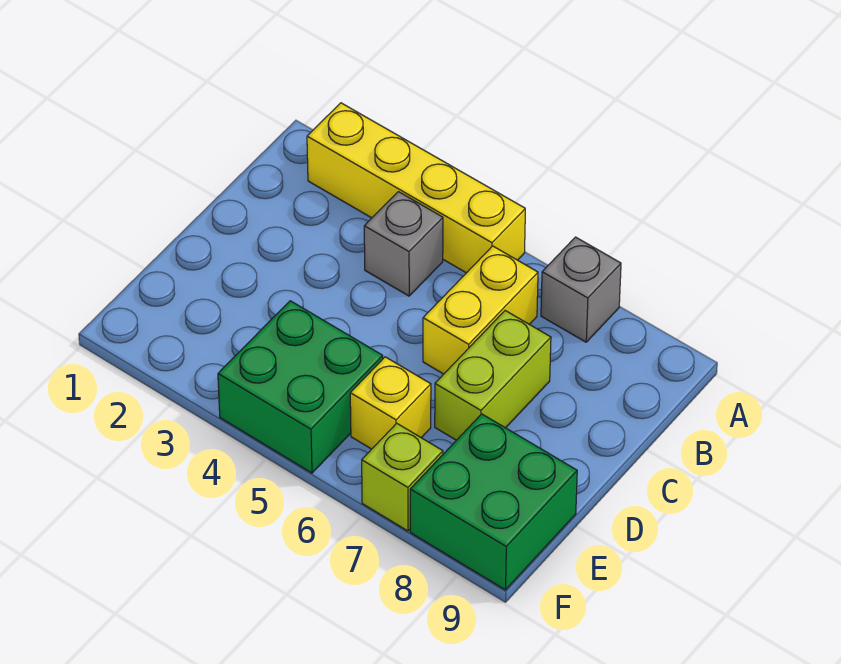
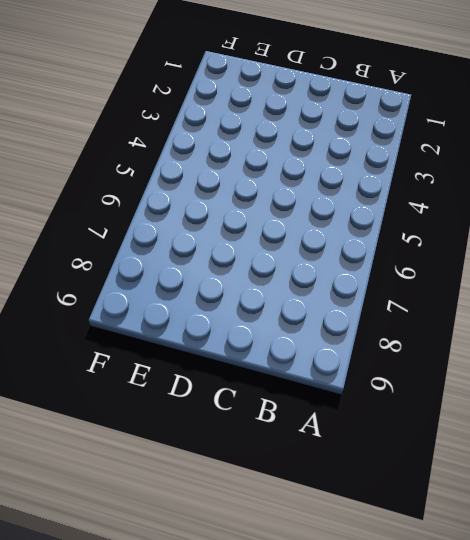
none -> yellow brick A2:A5 level 1
none -> grey brick A7 level 1

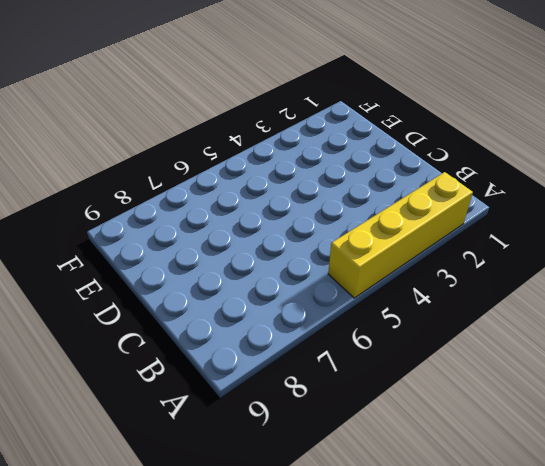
none -> grey brick A7 level 1
none -> grey brick B4 level 1

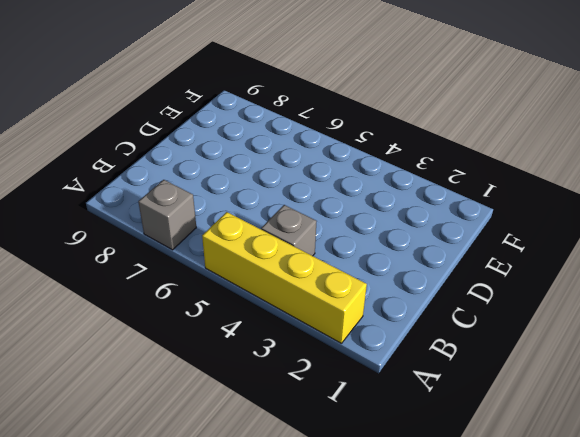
none -> yellow brick B6:C6 level 1
none -> lime brick C7:D7 level 1

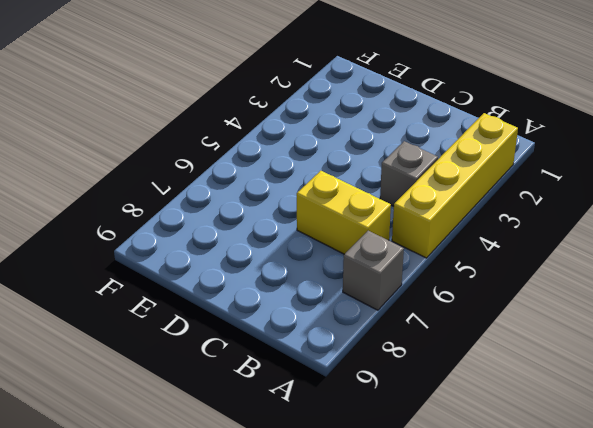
none -> lime brick C7:D7 level 1
none -> green brick E4:F5 level 1

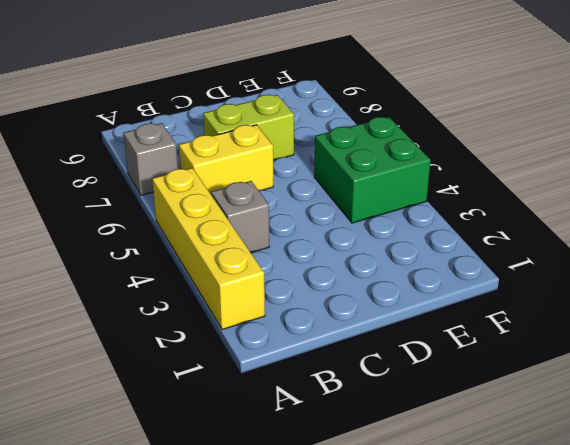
none -> yellow brick E6 level 1
none -> green brick E8:F9 level 1

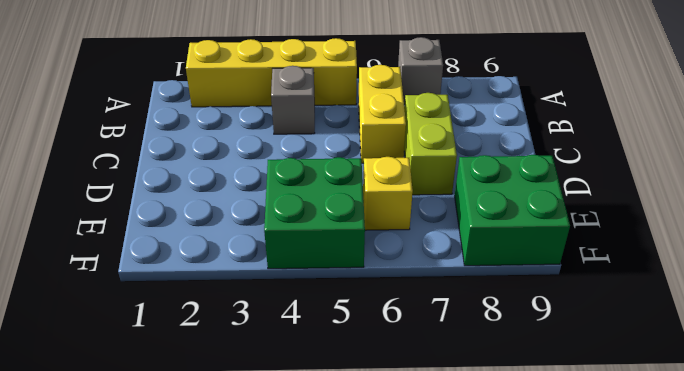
none -> lime brick F7 level 1

